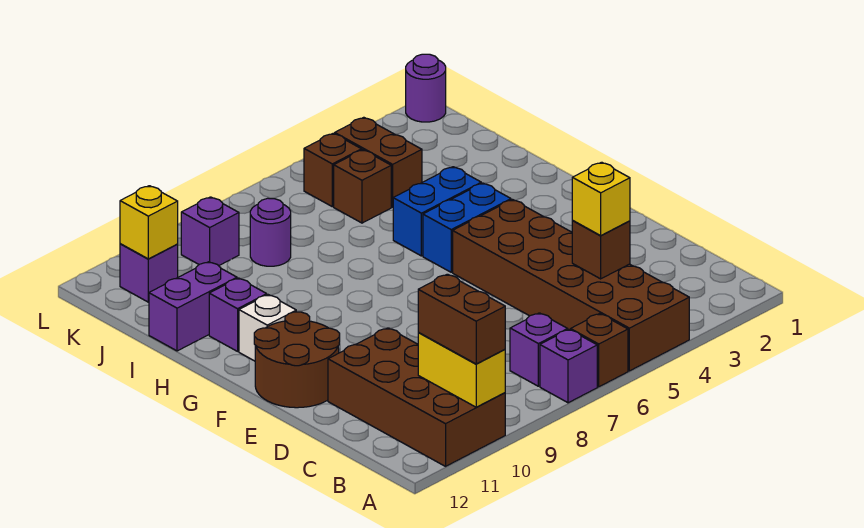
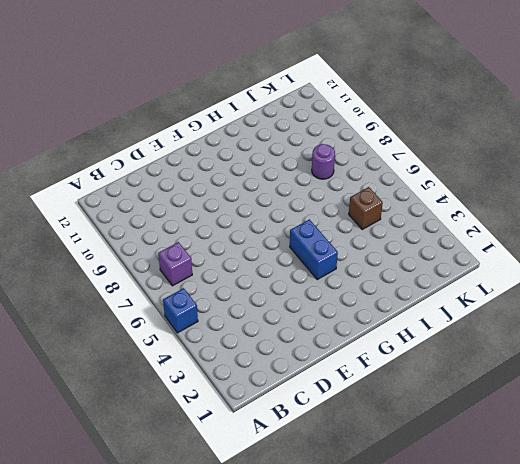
blue brick A5 level 1 -> brown brick A4:F5 level 1
none -> brown brick A6 level 1
none -> purple brick A7 level 1
none -> brown brick A10:D11 level 1

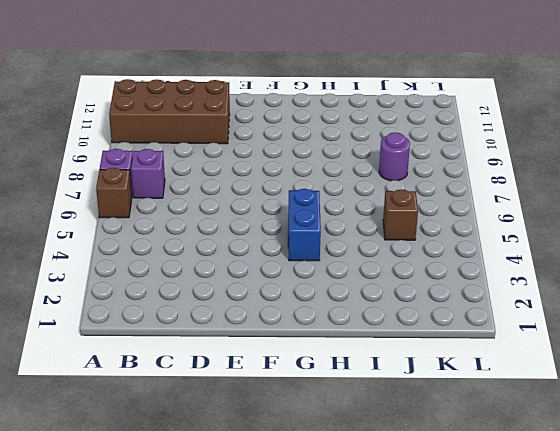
none -> brown brick A4:F5 level 1
none -> brown round brick E11:F12 level 1
none -> white brick G11 level 1

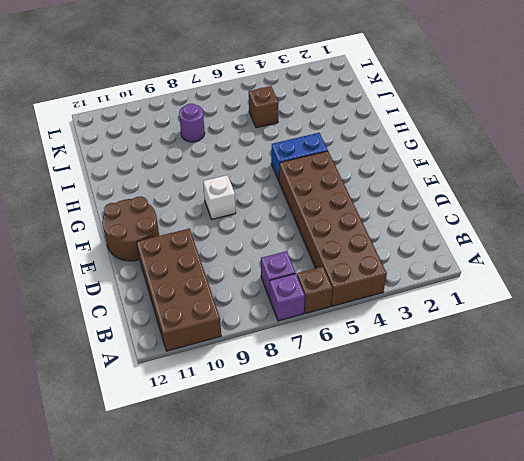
white brick F8 level 1 -> white brick G11 level 1
none -> blue brick H4:H5 level 1
none -> purple brick H11 level 1
none -> purple brick I11:I12 level 1

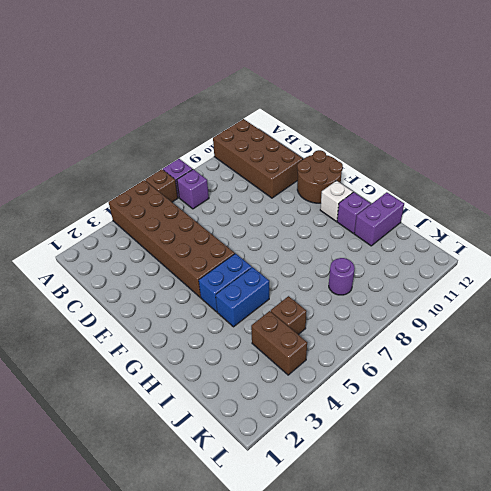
none -> brown brick K5 level 1
none -> purple brick K9 level 1
none -> purple brick K11 level 1

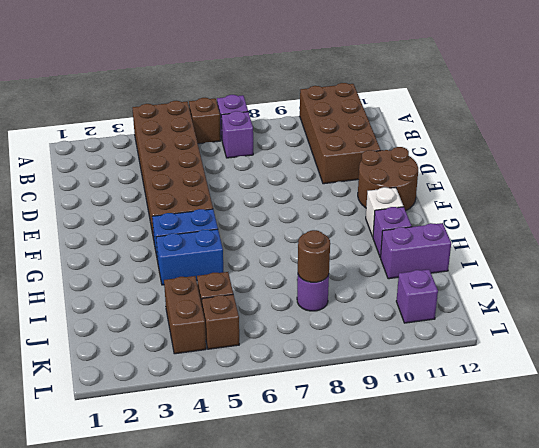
brown round brick J8 level 2 -> none
none -> purple brick K9 level 1
none -> purple round brick L1 level 1
none -> yellow brick A10:B10 level 2

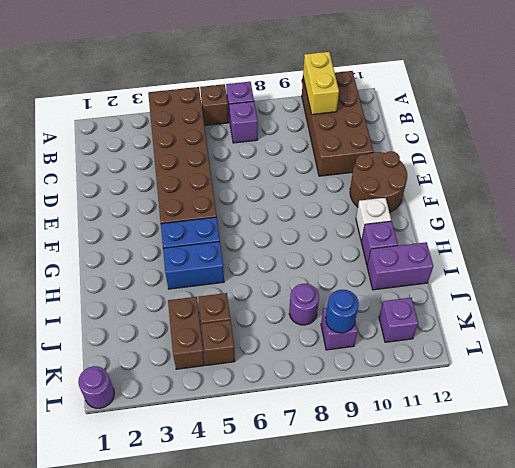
blue round brick K9 level 2 -> none
none -> brown brick C4 level 2
none -> yellow brick K11 level 2
none -> brown brick A10:B10 level 3

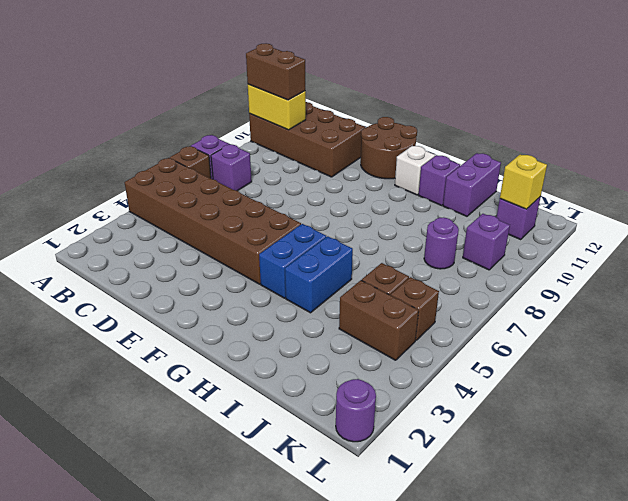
none -> brown brick C4 level 2
none -> yellow brick C4 level 3

